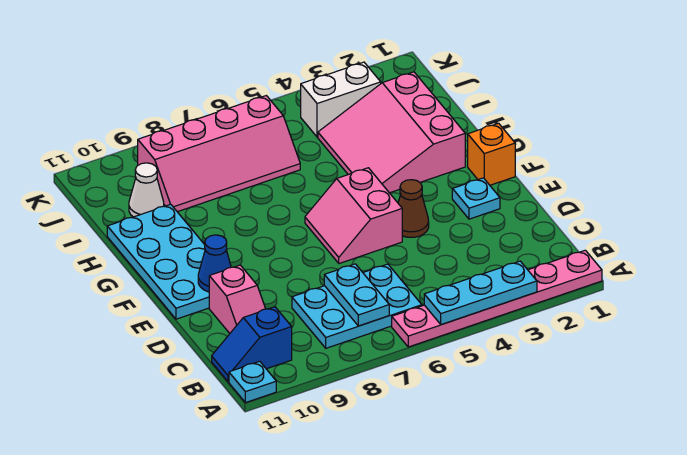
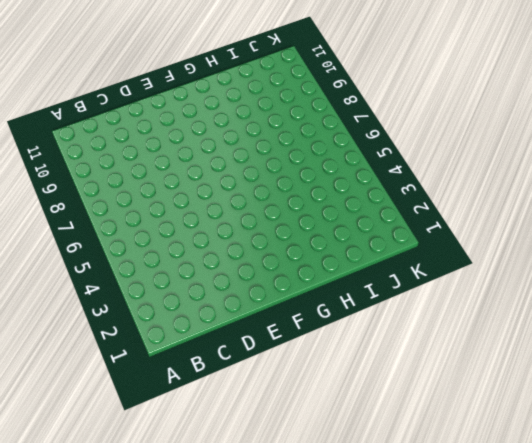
none -> pink plate A1:A6 level 1
none -> cyan plate A11 level 1
none -> cyan plate B6:C8 level 1

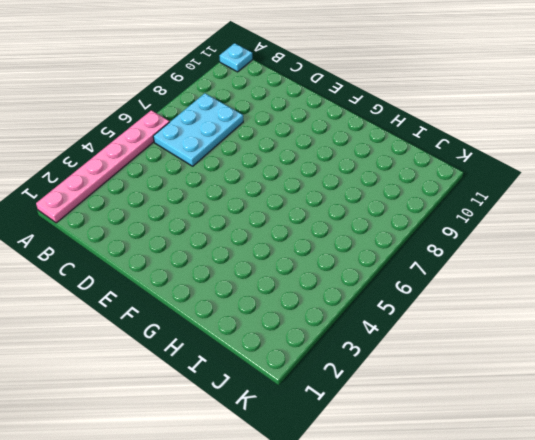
none -> blue slope B10:B11 level 1 top 10
none -> pink slope C10:D10 level 1 top D
none -> cyan plate E2 level 1

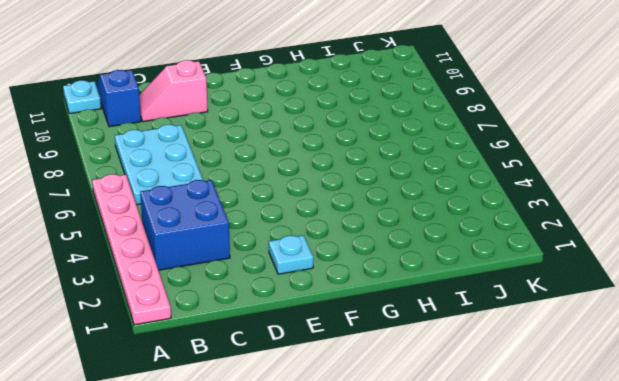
blue brick B3:C4 level 1 -> none
none -> brown cone E4 level 1
none -> pink slope E5:F6 level 1 top 5
none -> cyan plate E10:H11 level 1

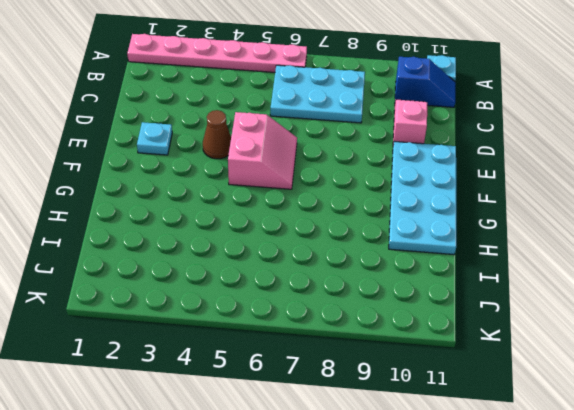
none -> orange brick F1 level 1
none -> pink slope G2:I4 level 1 top 2
none -> pink slope I6:J9 level 1 top J

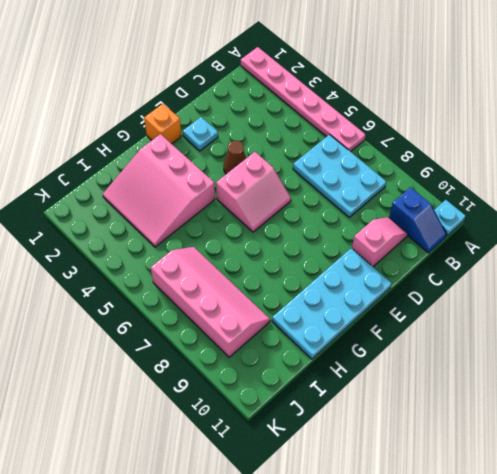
pink slope G2:I4 level 1 top G -> pink slope G2:I4 level 1 top 2
none -> white cone I10 level 1
none -> white brick J3:J4 level 1
none -> cyan plate A3:A5 level 2

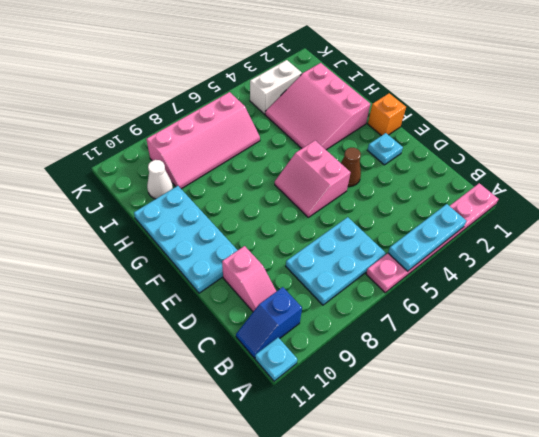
none -> cyan plate B7:C7 level 2
none -> blue cone E10 level 2

